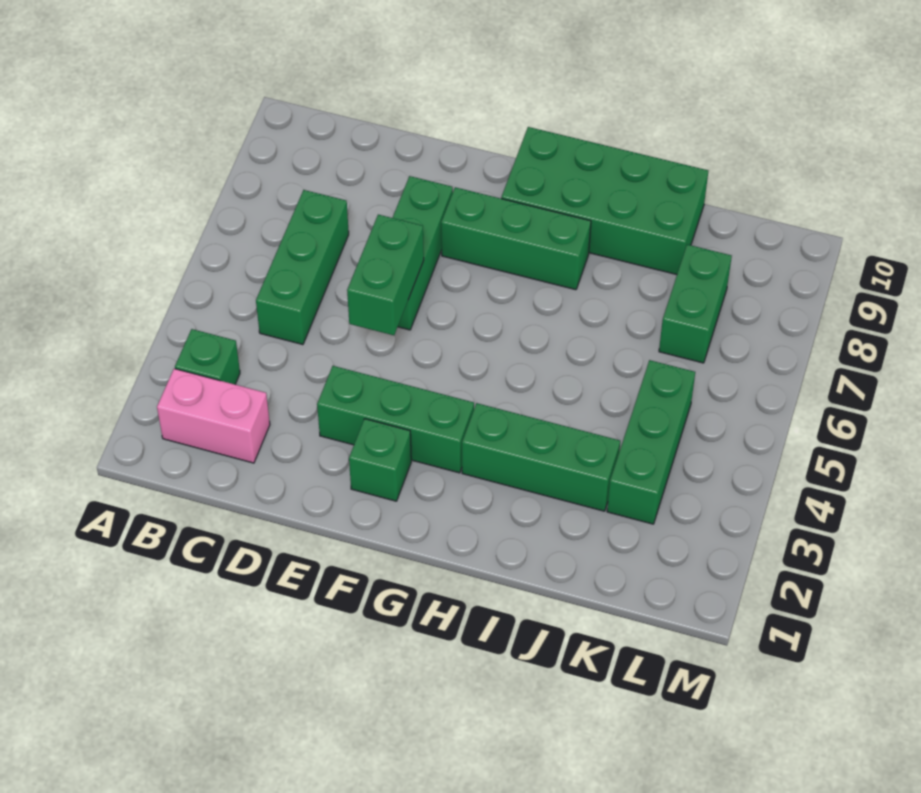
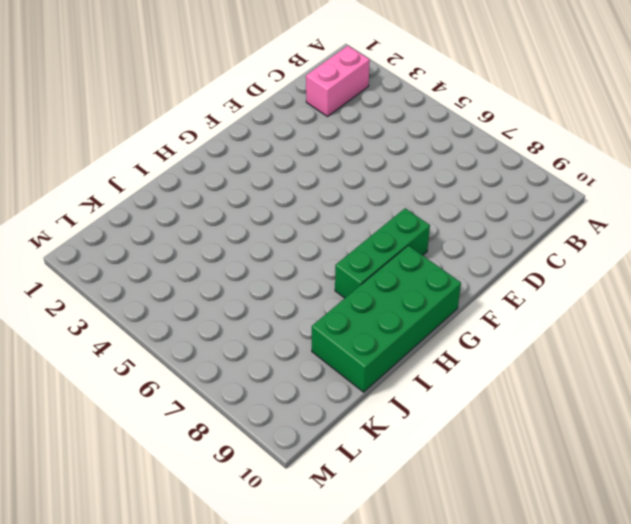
none -> green brick B3 level 1
none -> green brick C5:C7 level 1
none -> green brick E3:G3 level 1

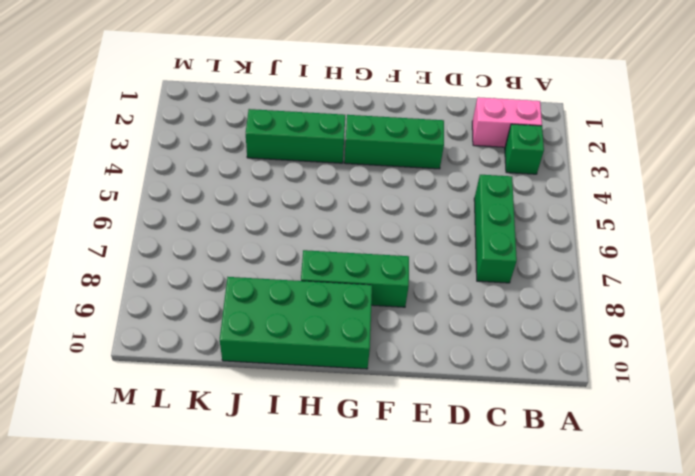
none -> green brick E6:E8 level 1
none -> green brick F2 level 1
none -> green brick K3:K5 level 1

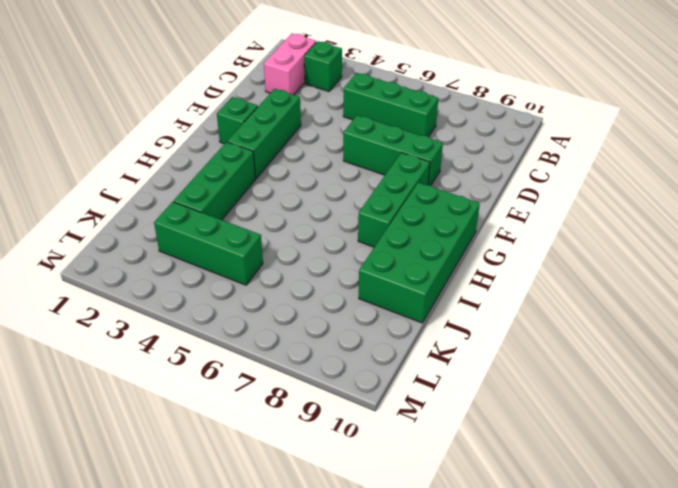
none -> green brick K7:K8 level 1
none -> green brick E5:E6 level 2

